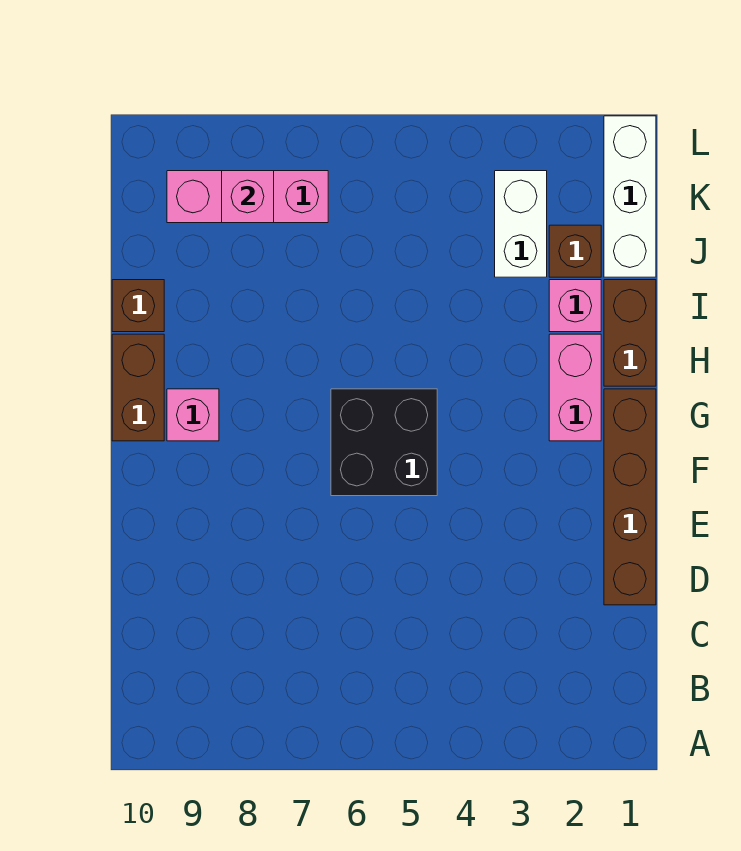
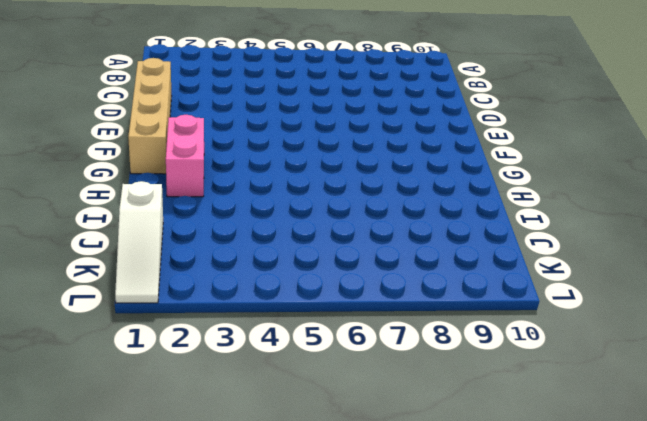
tan brick D1:G1 level 1 -> brown brick D1:G1 level 1
white slope J1:L1 level 1 top J -> white brick J1:L1 level 1
none -> black brick F5:G6 level 1
none -> pink brick G9 level 1
none -> brown brick G10:H10 level 1

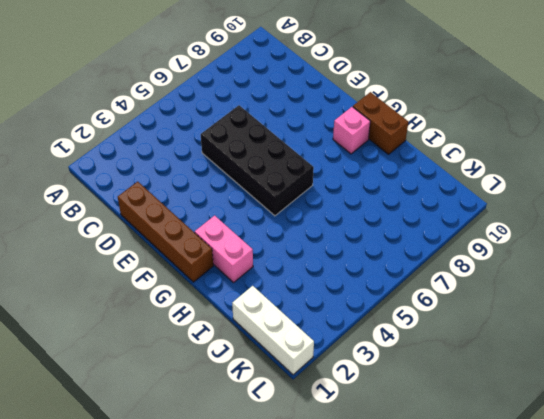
black brick D5:G6 level 1 -> black brick F5:G6 level 1
none -> brown brick H1:I1 level 1
none -> pink brick I2 level 1
none -> brown brick I10 level 1

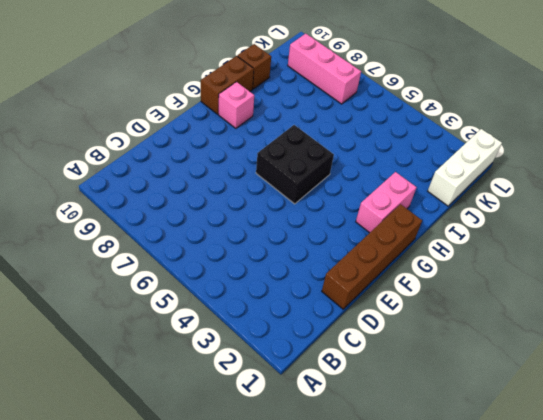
none -> brown brick H1:I1 level 1
none -> pink brick I2 level 1
none -> brown brick J2 level 1

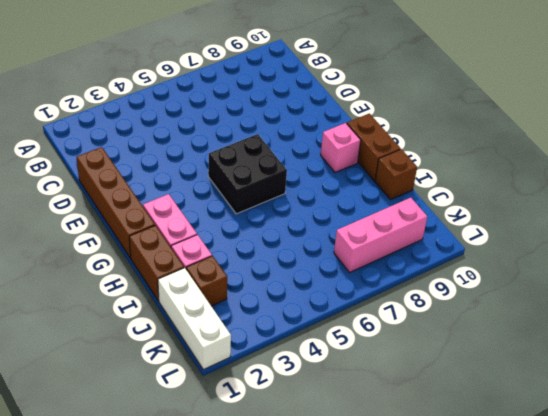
none -> white brick J3:K3 level 1
none -> pink brick K8 level 2

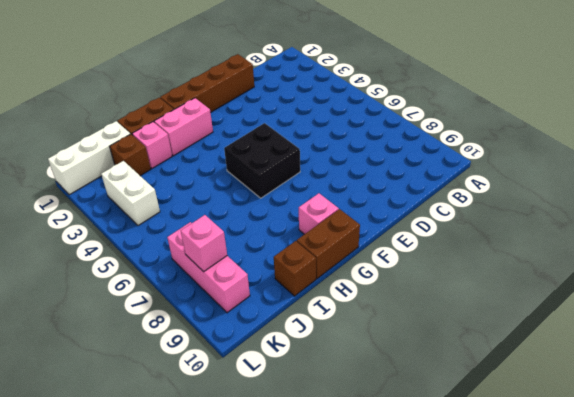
white brick K3:K4 level 1 -> white brick J3:K3 level 1

